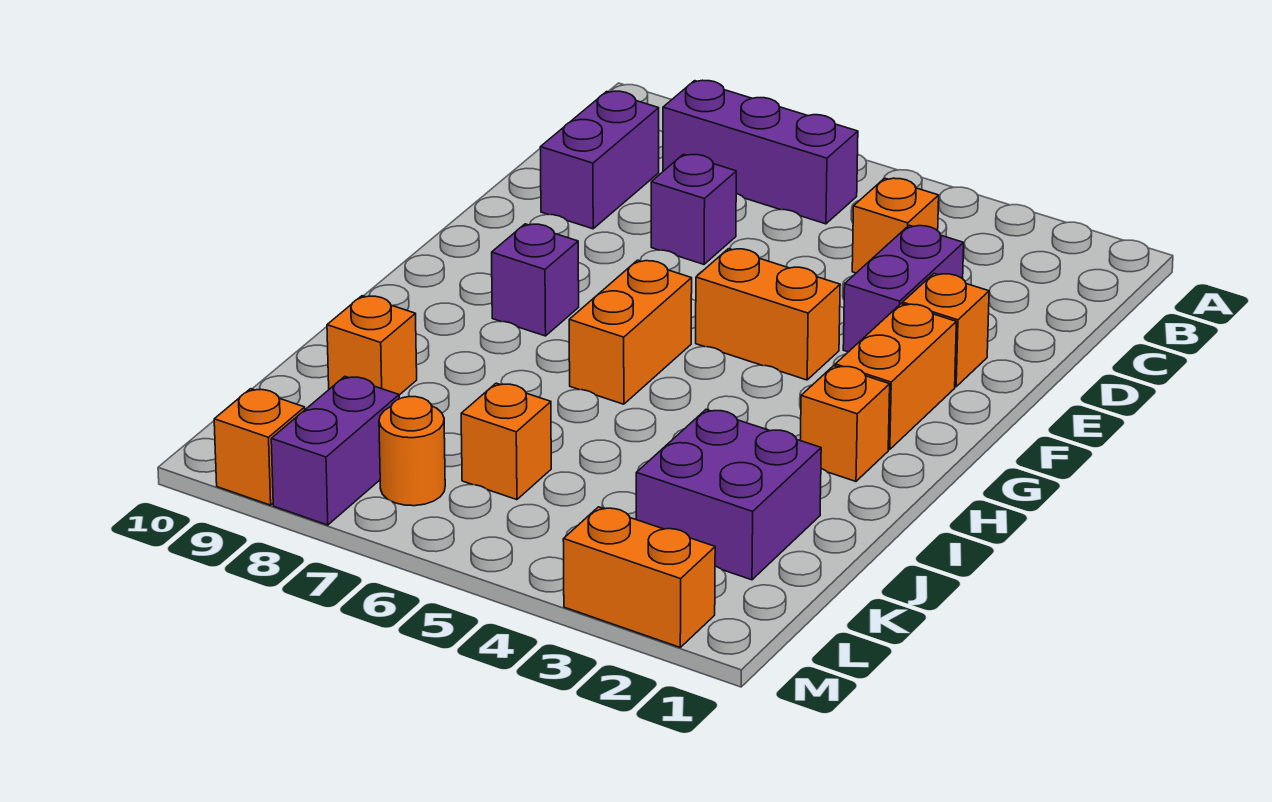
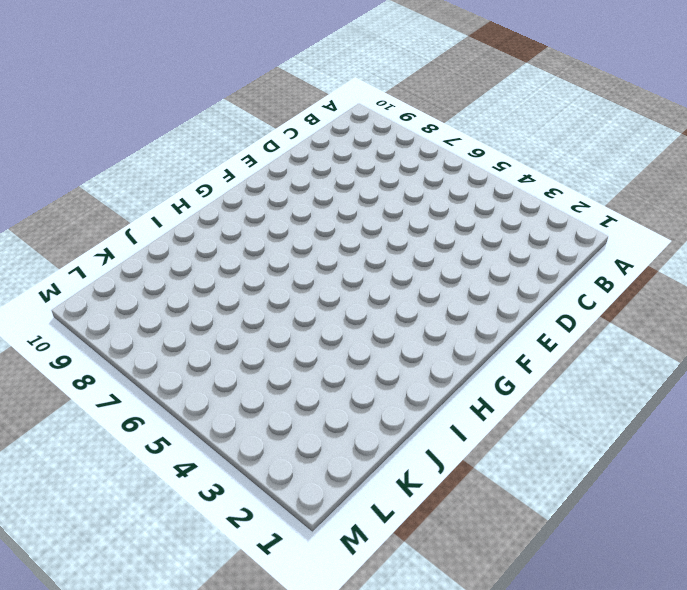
none -> purple brick B6:B8 level 1
none -> orange brick C4 level 1
none -> purple brick C9:D9 level 1

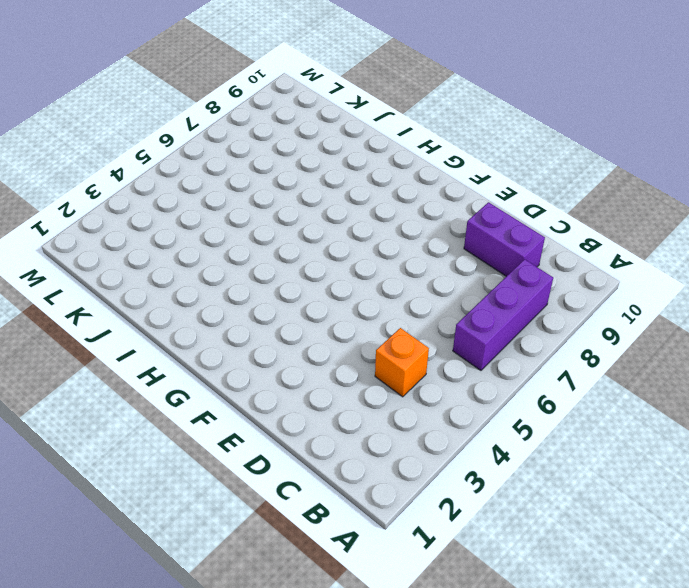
none -> purple brick D3:E3 level 1
none -> purple brick D7 level 1
none -> orange brick E2 level 1

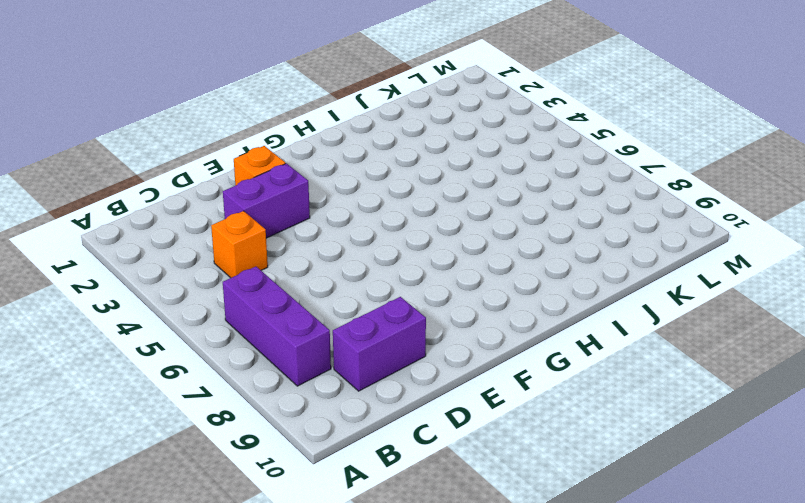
none -> purple brick D7 level 1
none -> orange brick F2:G2 level 1
none -> orange brick F4:F5 level 1

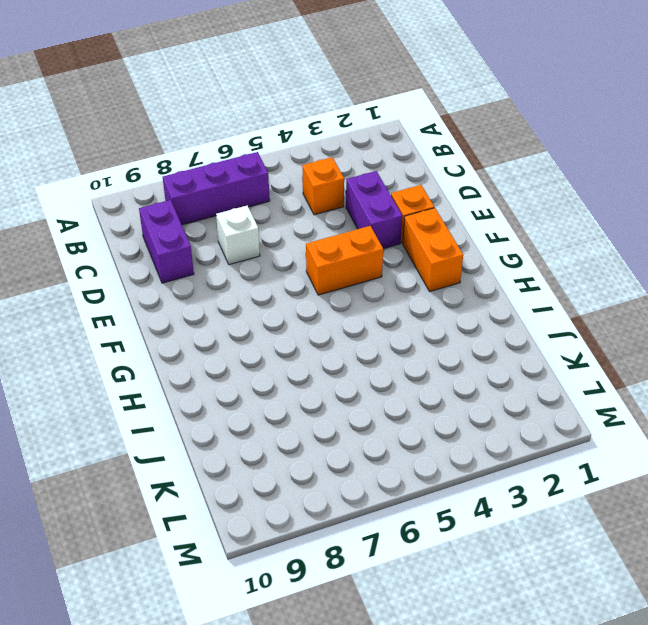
white brick D7 level 1 -> purple brick D7 level 1
none -> orange brick G6:H6 level 1
none -> purple brick G8 level 1
none -> orange brick H2 level 1

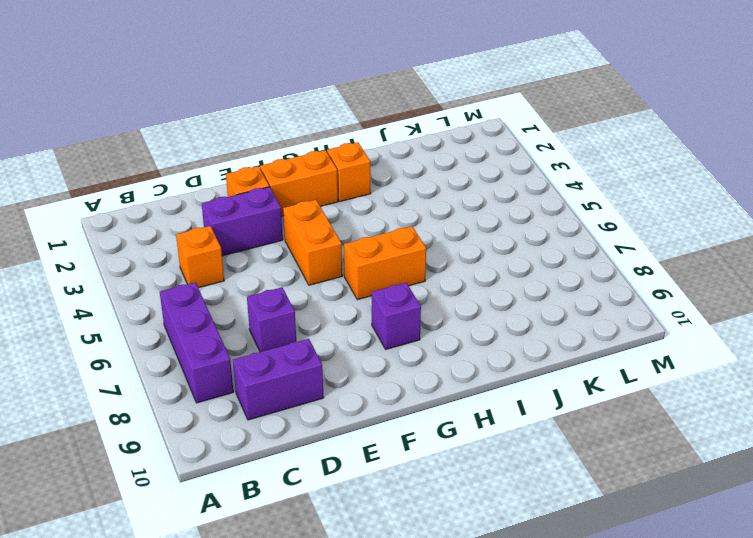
none -> purple brick J2:K3 level 1
none -> orange brick J9 level 1
none -> orange brick K6 level 1

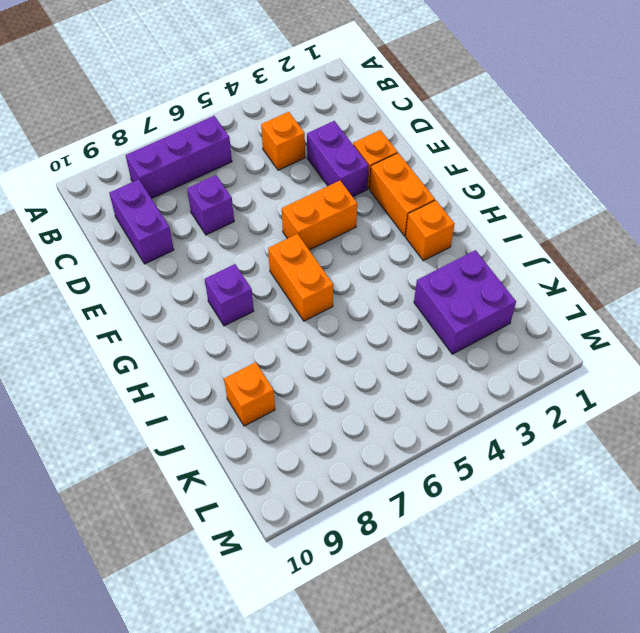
none -> orange brick K6 level 1
none -> orange round brick L7 level 1
none -> purple brick L8:M8 level 1

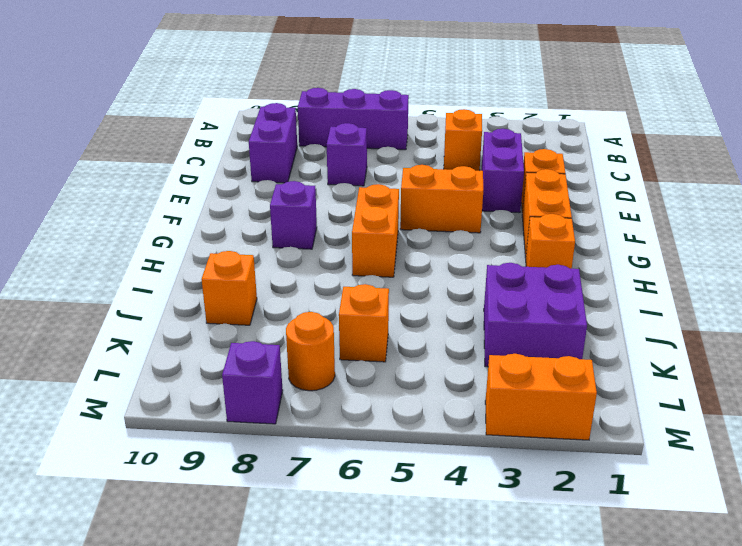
purple brick M8 level 1 -> purple brick L8:M8 level 1
none -> orange brick M9 level 1

